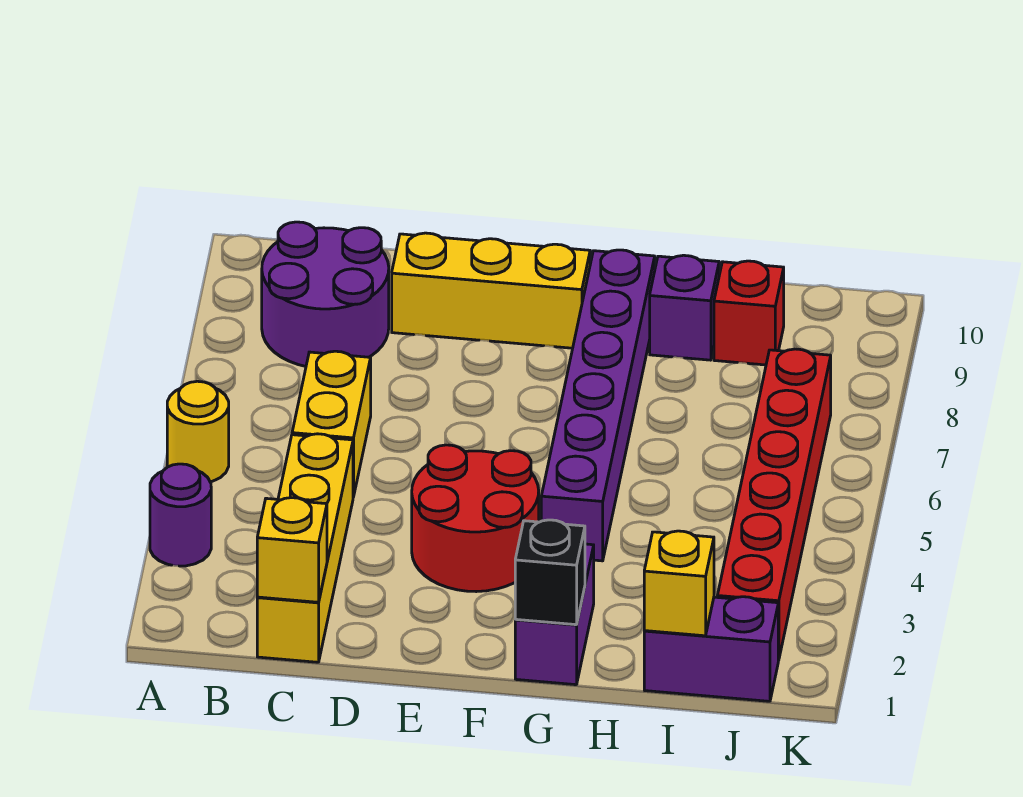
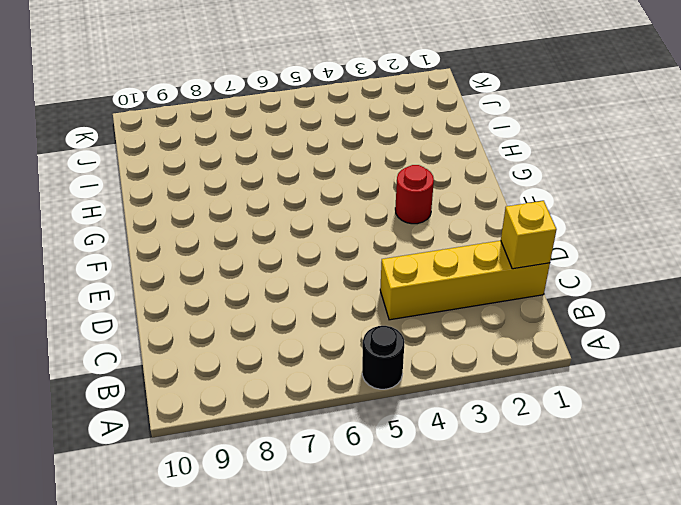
black round brick A5 level 1 -> yellow round brick A5 level 1
red round brick F3 level 1 -> red round brick E3:F4 level 1
none -> purple round brick A3 level 1
none -> purple round brick B8:C9 level 1
none -> yellow brick C5:C6 level 1

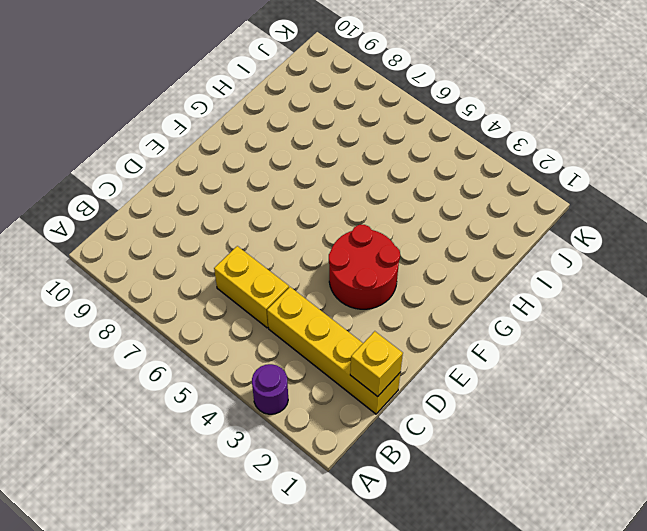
none -> yellow round brick A5 level 1
none -> purple round brick B8:C9 level 1
none -> yellow brick D9:F9 level 1

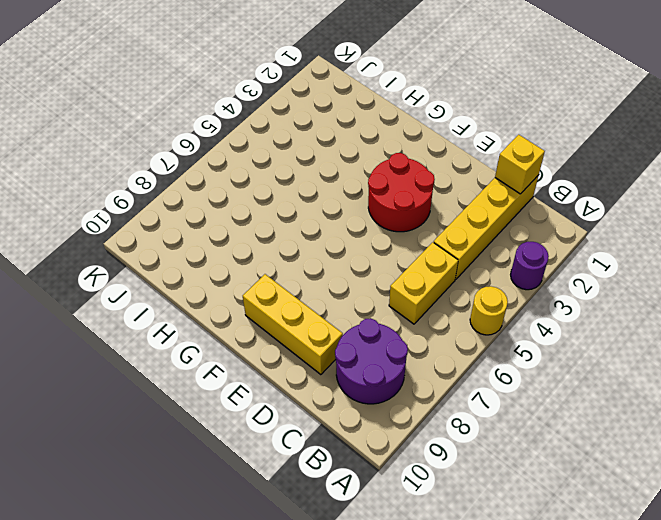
none -> purple brick G1:G2 level 1
none -> purple brick G4:G9 level 1
none -> purple brick H9 level 1

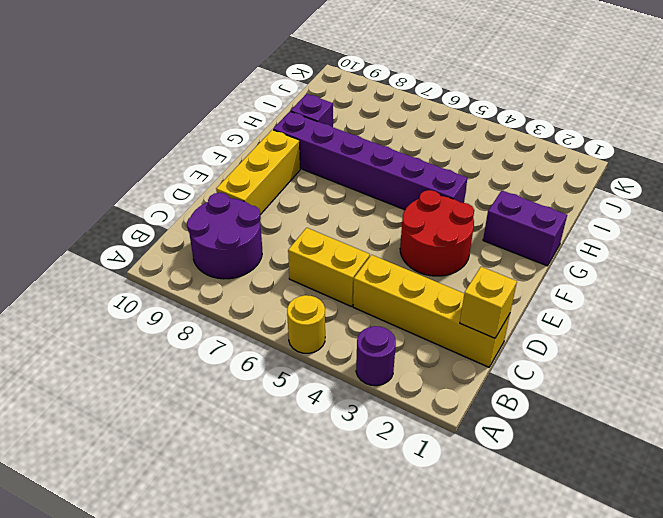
none -> purple brick I1:J1 level 1
none -> red brick I9 level 1
none -> red brick J2:J7 level 1

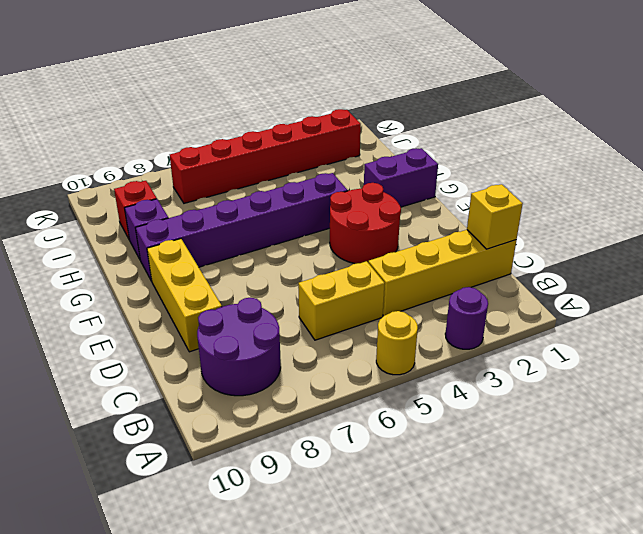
none -> purple brick I1:J1 level 1
none -> black brick G1 level 2
none -> yellow brick I1 level 2

